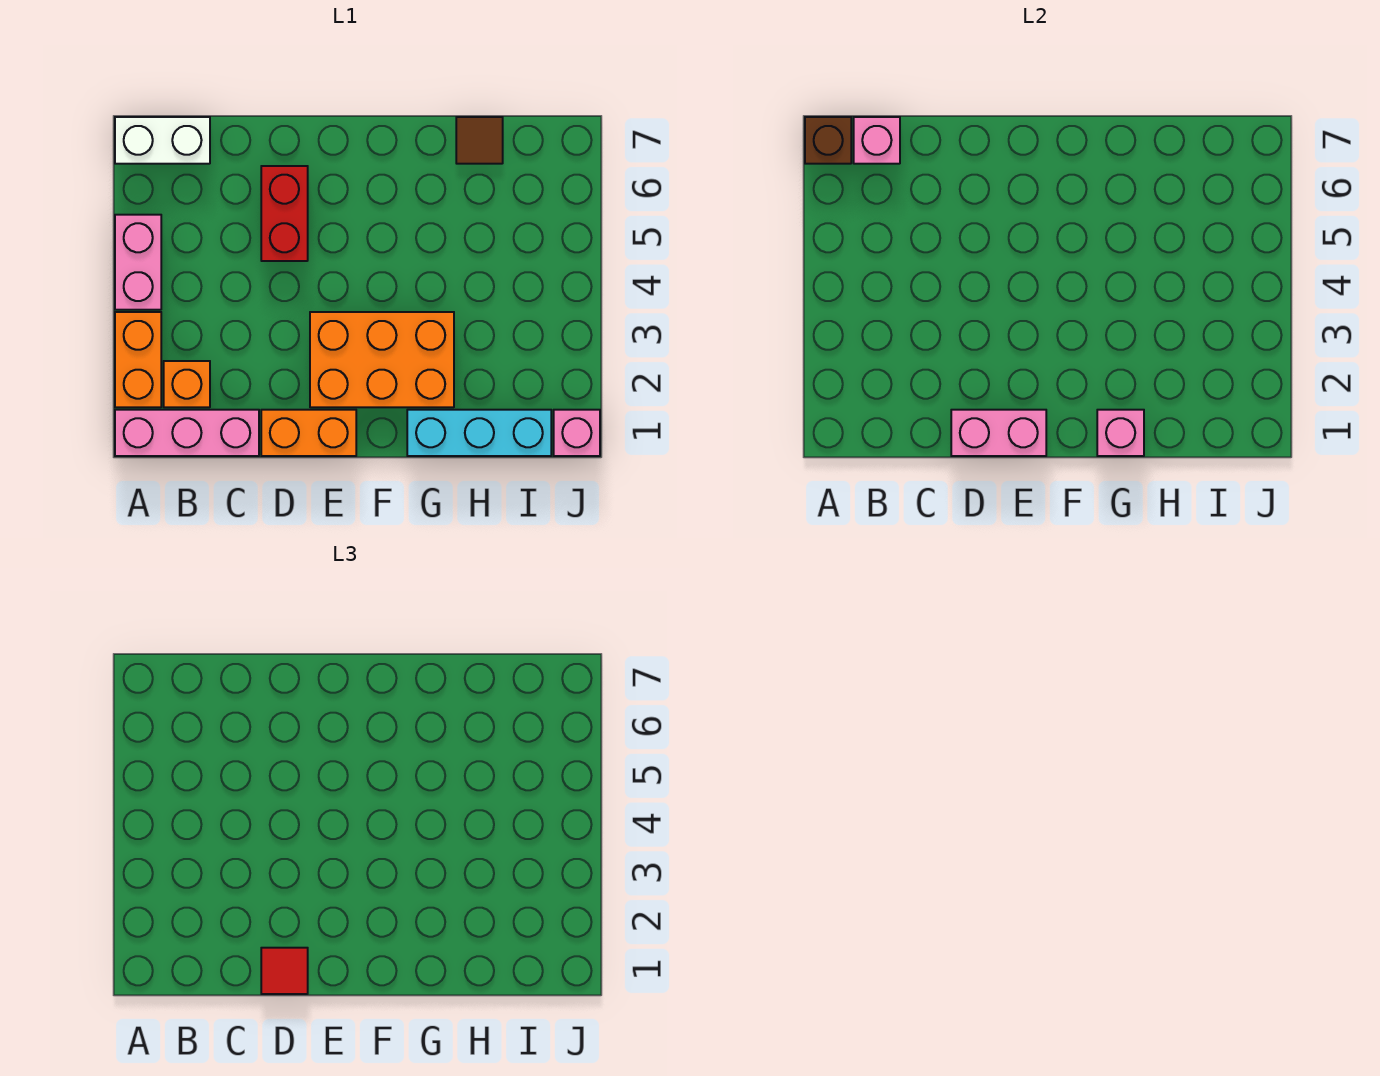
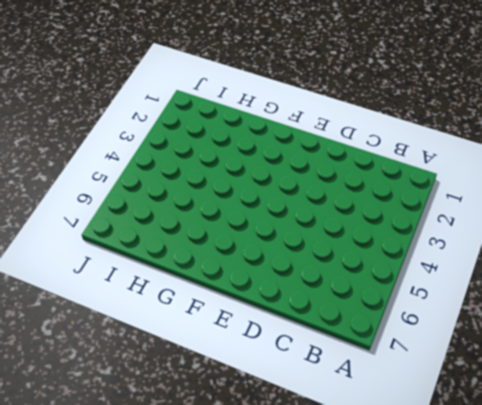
none -> pink brick A1:C1 level 1
none -> orange brick A2:A3 level 1
none -> pink brick A4:A5 level 1

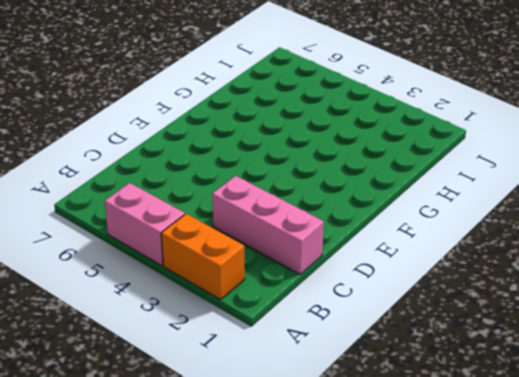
pink brick C1:C3 level 1 -> pink brick A1:C1 level 1
none -> white brick A7:B7 level 1
none -> orange brick B2 level 1
none -> orange brick D1:E1 level 1

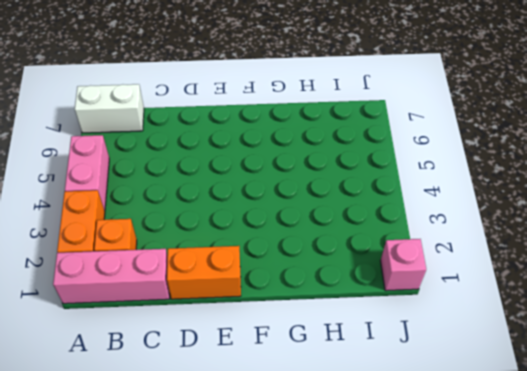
none -> red brick D5:D6 level 1
none -> orange brick E2:G3 level 1
none -> cyan brick G1:I1 level 1

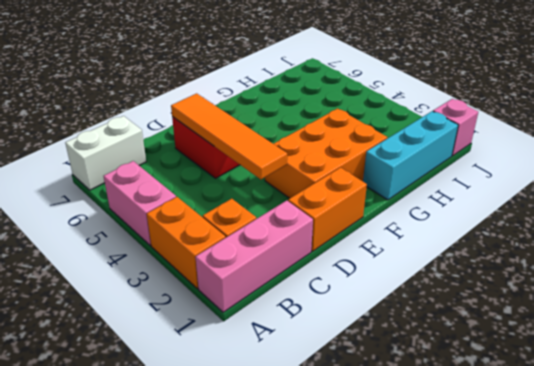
orange tile D3:D6 level 2 -> none
none -> brown tile H7 level 1
none -> brown brick A7 level 2
none -> pink brick B7 level 2

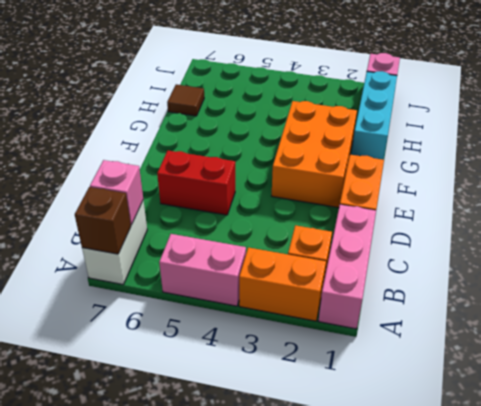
none -> pink brick D1:E1 level 2
none -> pink brick G1 level 2
none -> red tile D1 level 3

